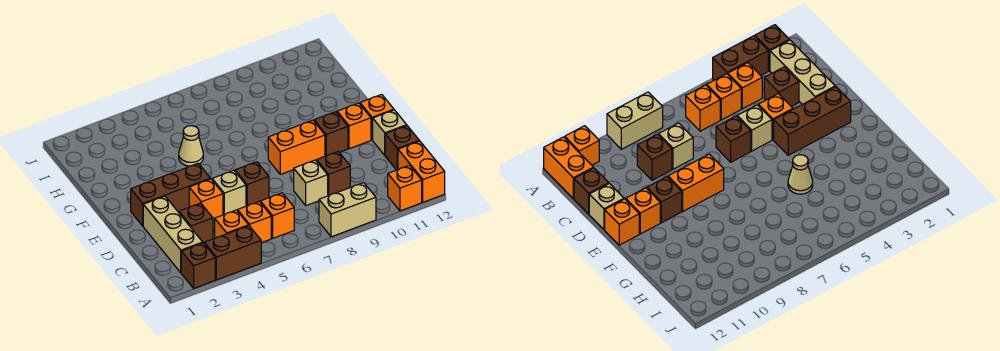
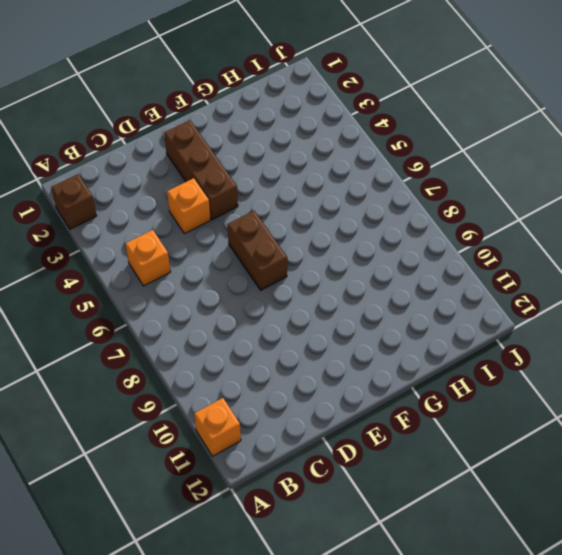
brown brick E6:E7 level 1 -> brown brick A3:A4 level 1
none -> tan brick A8:A9 level 1
none -> orange brick A12:B12 level 1
none -> tan brick B2:D2 level 1

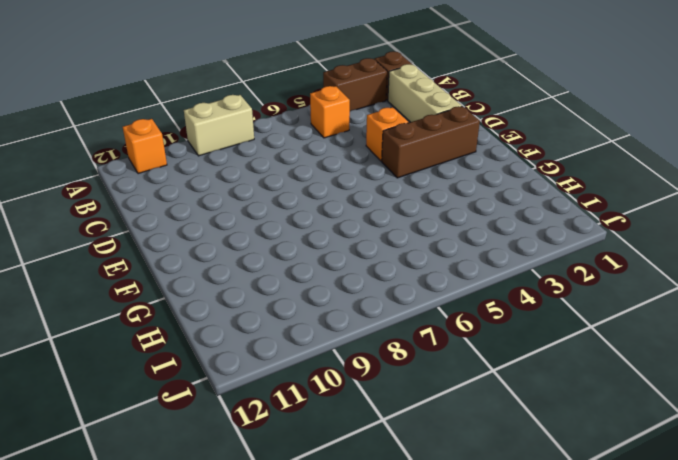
none -> orange brick A12:B12 level 1
none -> orange brick B4 level 1
none -> orange brick B6 level 1

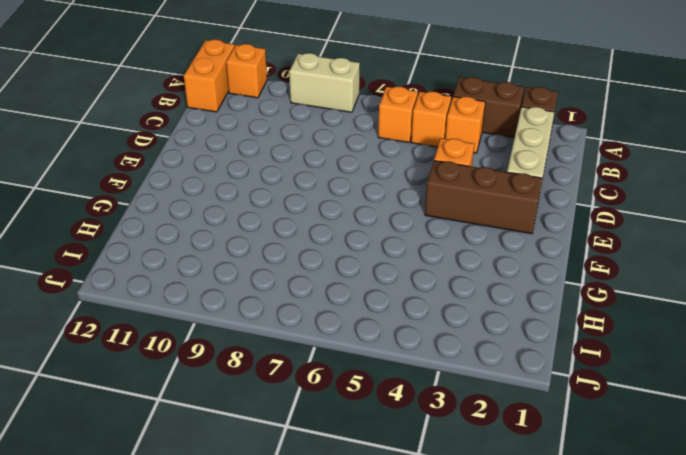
none -> brown brick C3 level 1
none -> tan brick C8 level 1
none -> brown brick C9 level 1

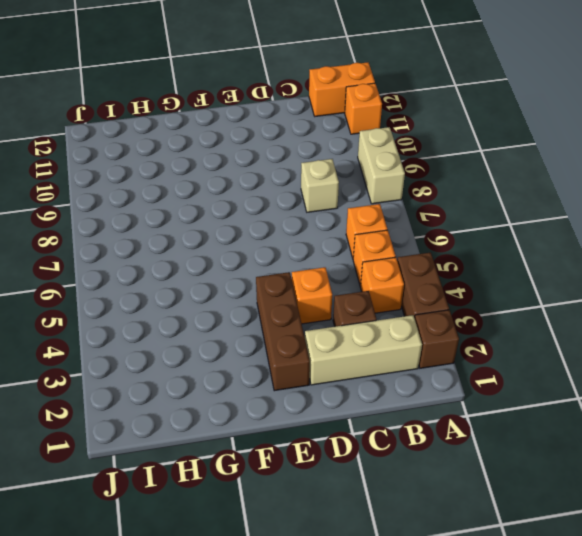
none -> brown brick C9 level 1
none -> brown brick C12 level 1
none -> tan brick D5 level 1

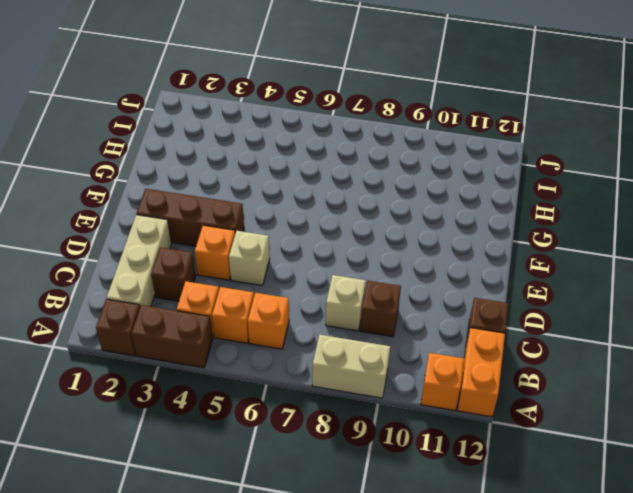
none -> brown brick D6 level 1
none -> tan brick D12 level 1
none -> orange brick E8:E9 level 1

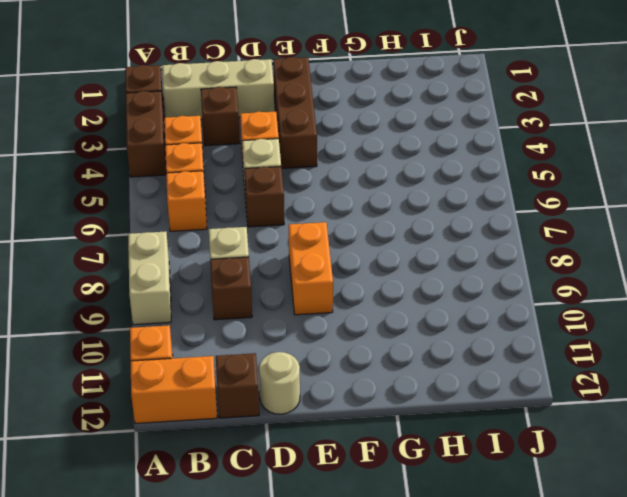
tan round brick D12 level 1 -> tan brick D12 level 1
none -> brown brick E10 level 1
none -> orange brick E11 level 1
none -> orange brick E12 level 1

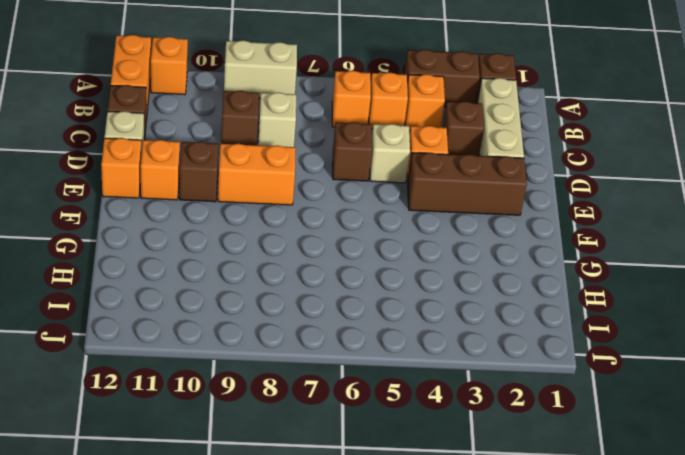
none -> tan cone G5 level 1

